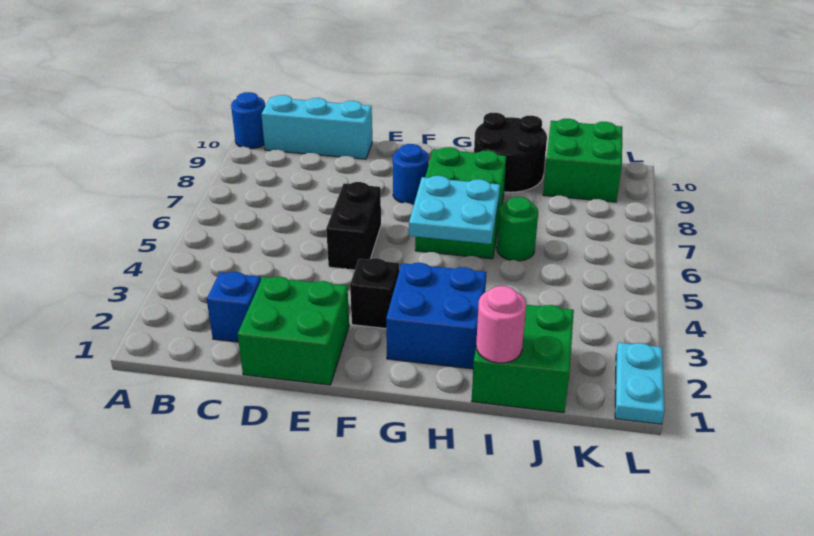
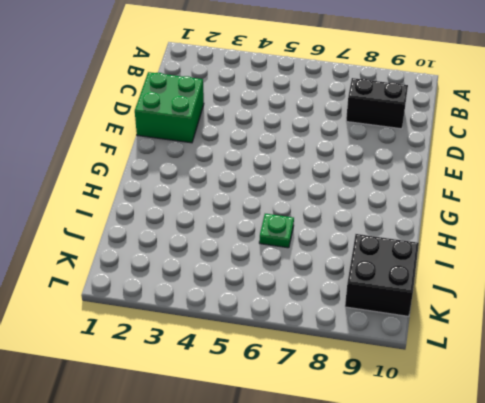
black brick C8:C9 level 1 -> black brick E5:E6 level 1
green plate I6 level 1 -> green round brick I6 level 1
black brick J9:K10 level 1 -> green brick J9:K10 level 1
none -> blue round brick A10 level 1
none -> cyan brick B10:D10 level 1
none -> blue brick C2 level 1

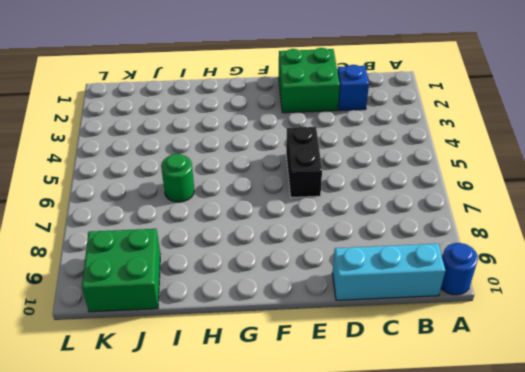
none -> black brick F3 level 1
none -> blue round brick F8 level 1
none -> blue brick G2:H3 level 1

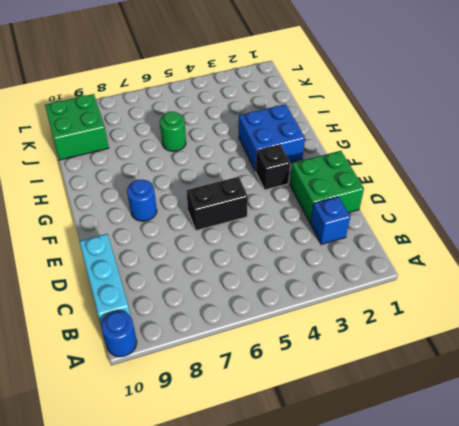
none -> green brick G6:H8 level 1
none -> black round brick H9:I10 level 1
none -> green brick I1:J2 level 1

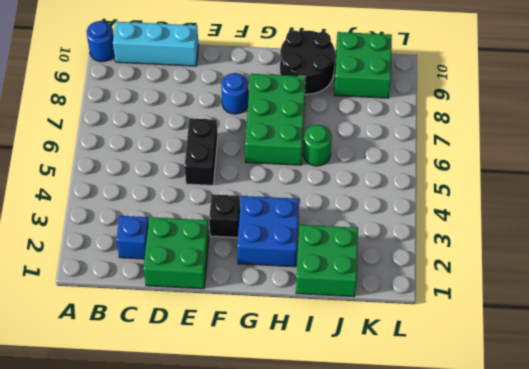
none -> cyan plate L1:L2 level 1
none -> cyan plate G5:H6 level 2
none -> pink round brick I1 level 2

